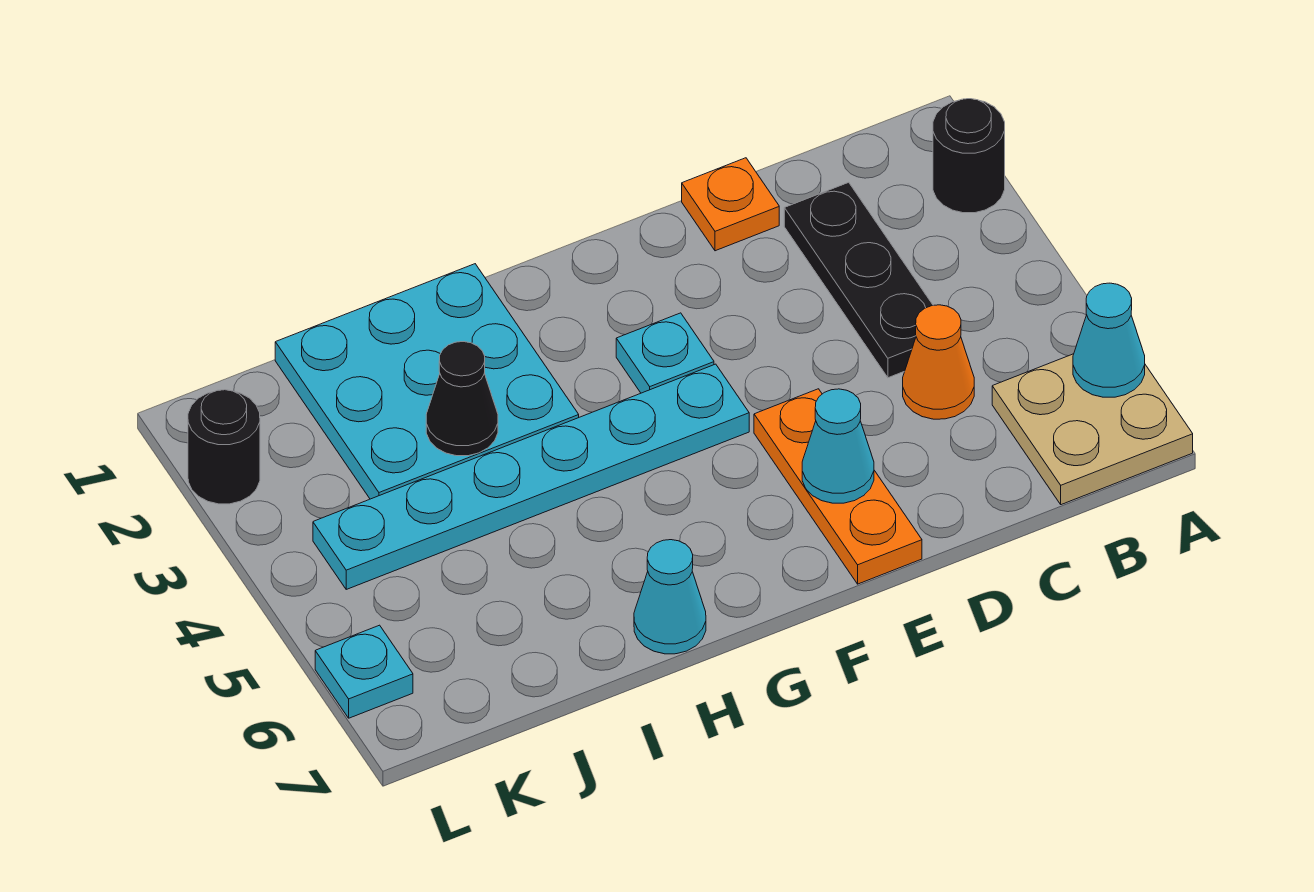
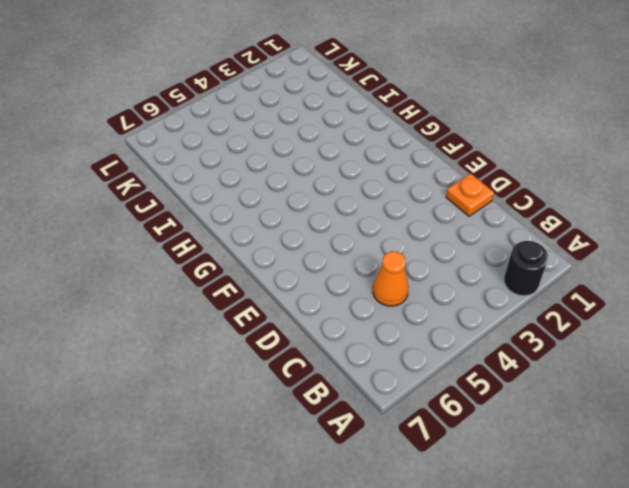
none -> tan plate A6:B7 level 1
none -> black plate C2:C4 level 1
none -> orange plate E5:E7 level 1

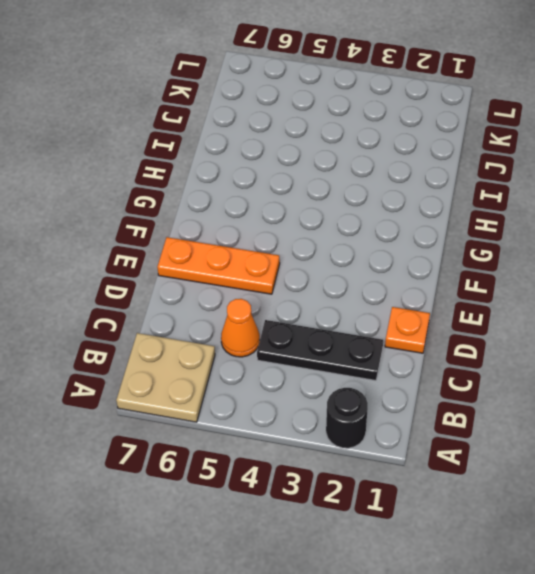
none -> cyan plate F3 level 1
none -> cyan plate F4:K4 level 1
none -> cyan plate H1:J3 level 1

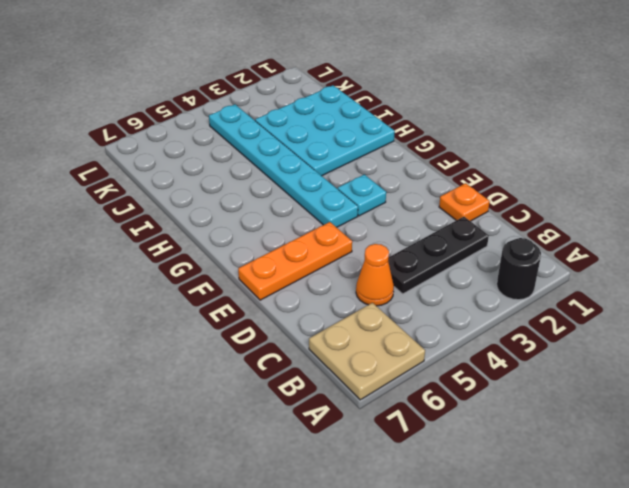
none -> cyan cone H7 level 1
none -> black round brick L2 level 1
none -> cyan plate L6 level 1

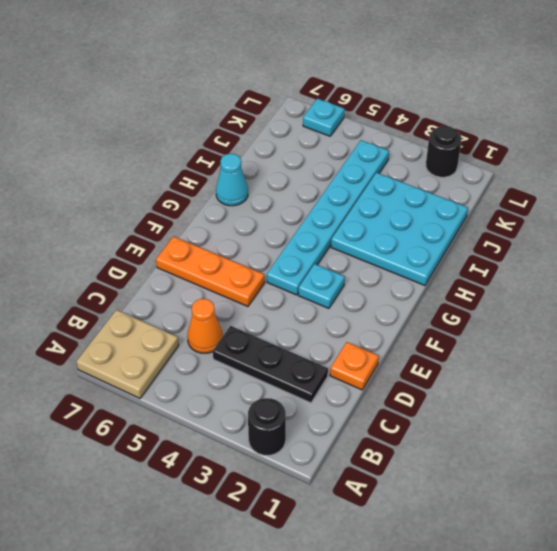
none -> cyan cone A6 level 2
none -> cyan cone E6 level 2
none -> black cone I3 level 2

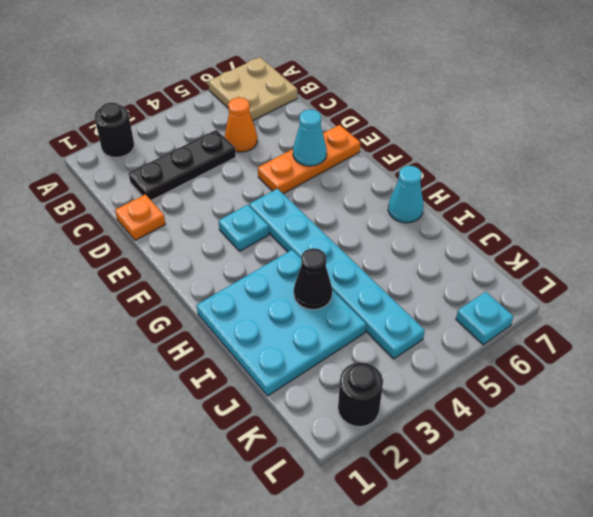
none -> cyan cone A6 level 2

